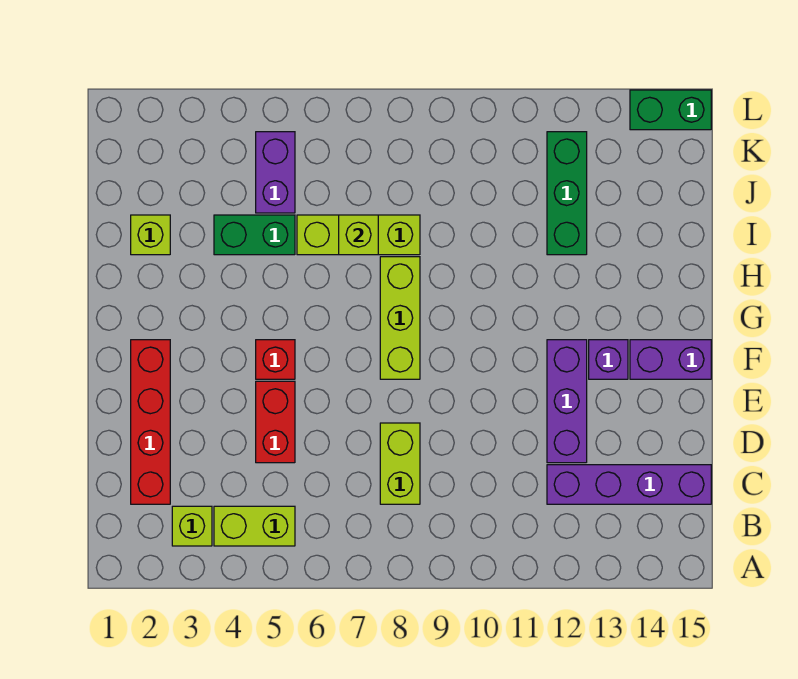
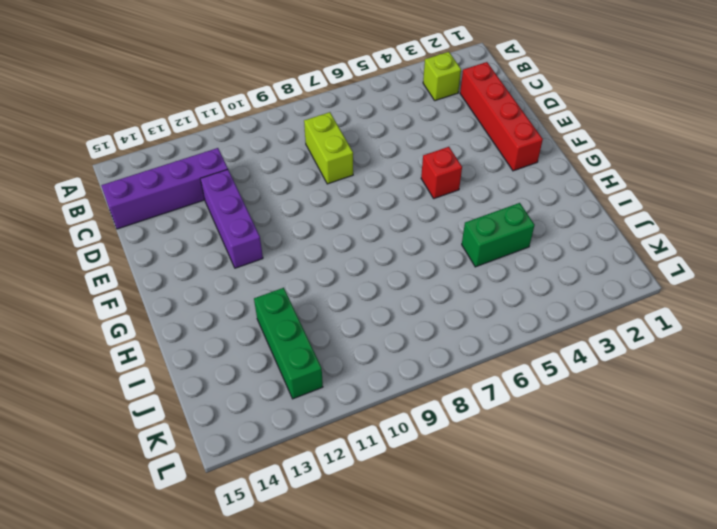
none -> lime brick B4:B5 level 1
none -> red brick D5:E5 level 1
none -> lime brick F8:H8 level 1

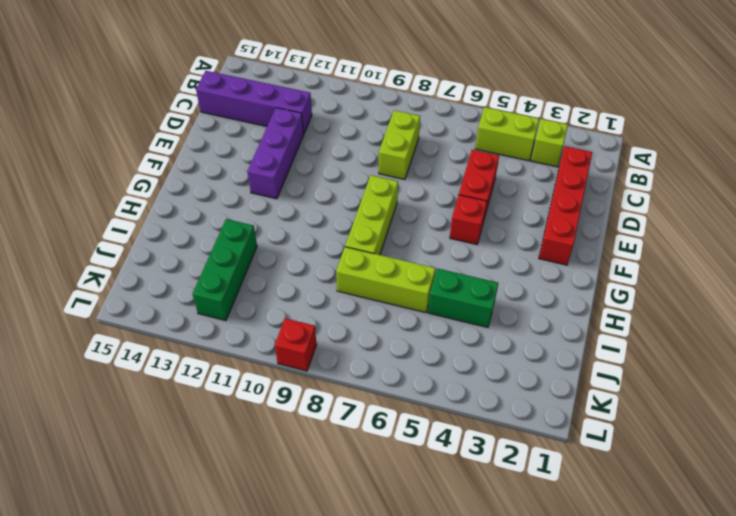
red brick L9 level 1 -> none
none -> purple brick F13 level 1
none -> purple brick F14:F15 level 1
none -> lime brick I2 level 1

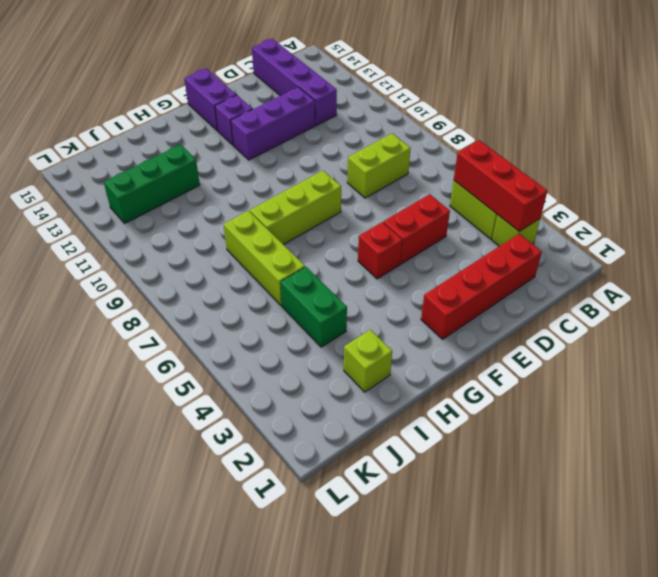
red brick B3:B5 level 2 -> none
none -> purple brick J5:K5 level 1
none -> green brick L14:L15 level 1
none -> lime brick I7 level 2

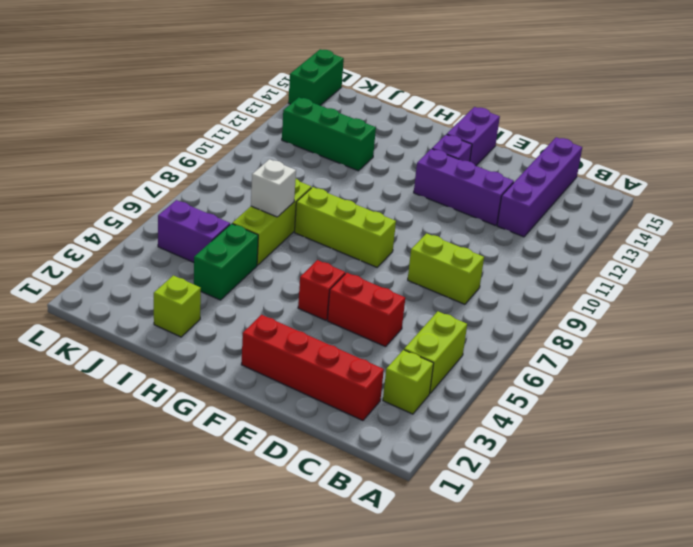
white brick I7 level 2 -> lime brick I7 level 2

